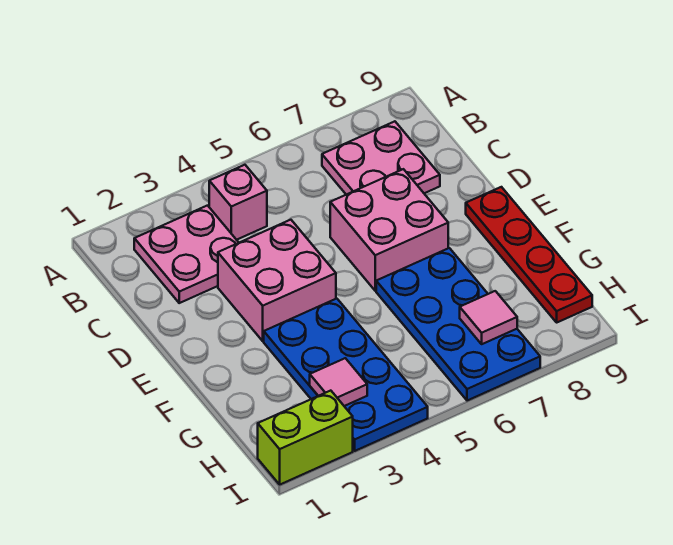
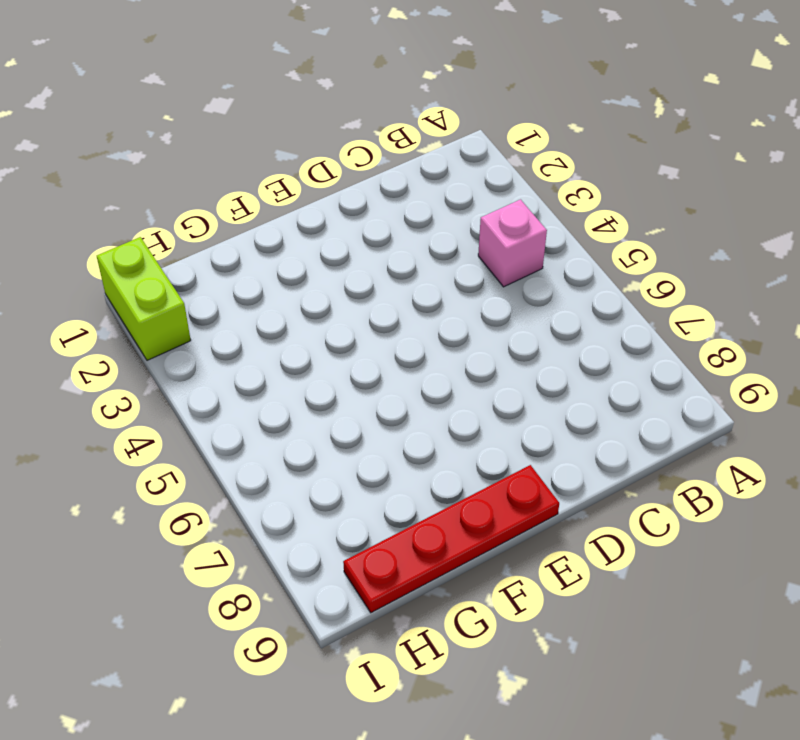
none -> pink plate B2:C3 level 1
none -> pink plate B7:C8 level 1

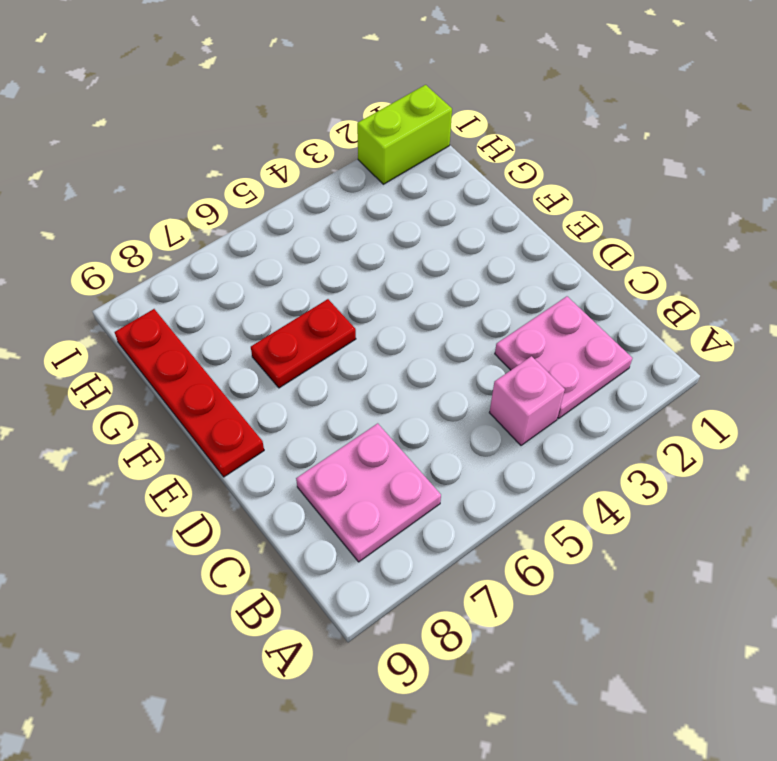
red plate F6:F7 level 1 -> blue plate F6:I7 level 1
none -> pink brick D3:E4 level 1
none -> pink brick D6:E7 level 1

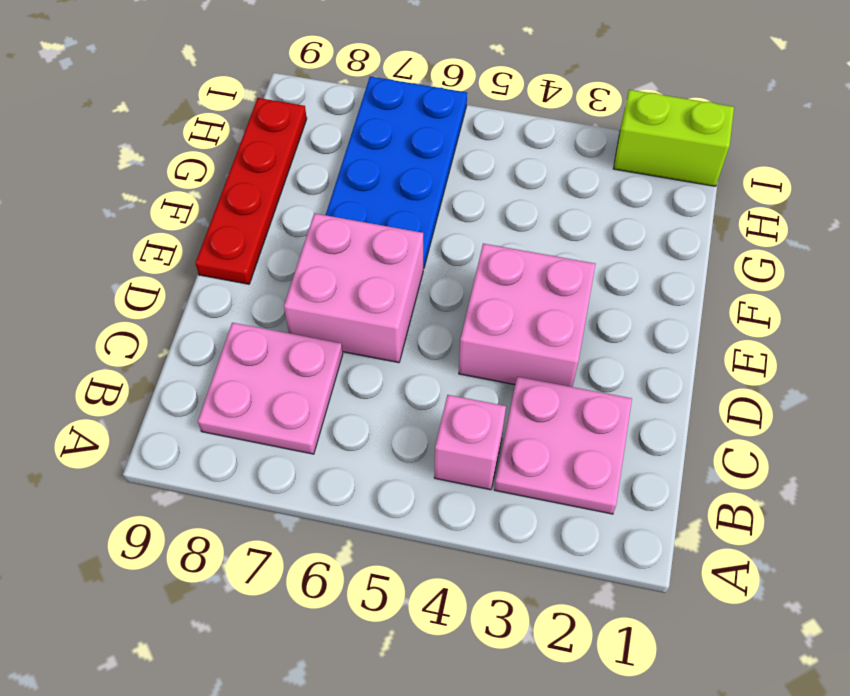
none -> blue plate F3:I4 level 1
none -> pink tile H3 level 2

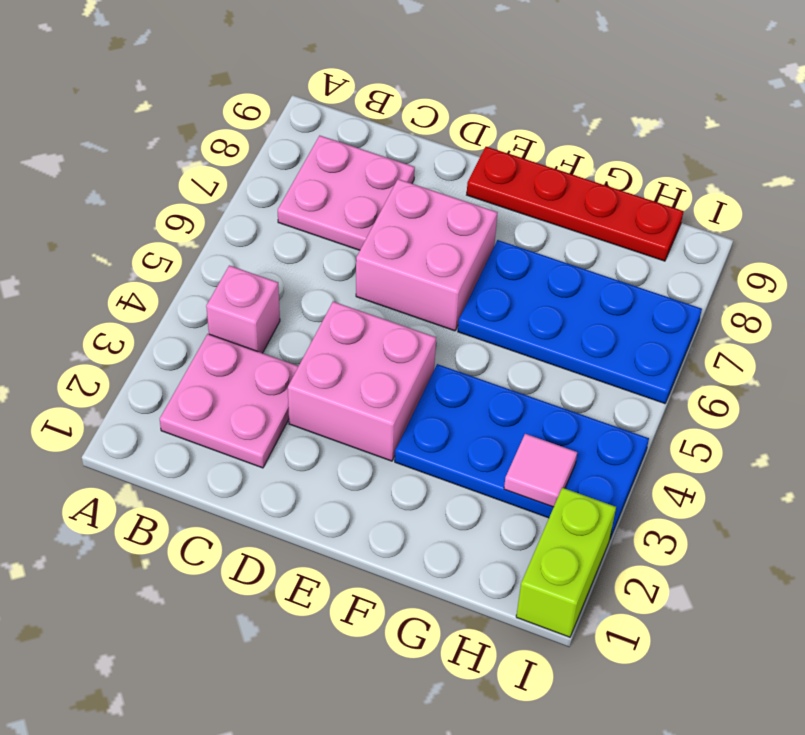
none -> pink tile H7 level 2

